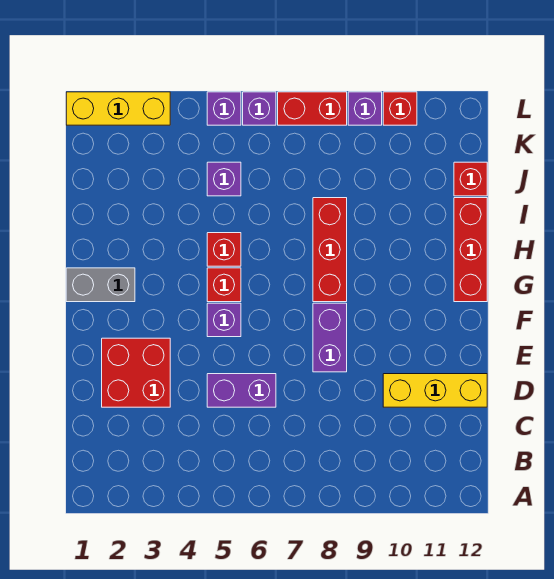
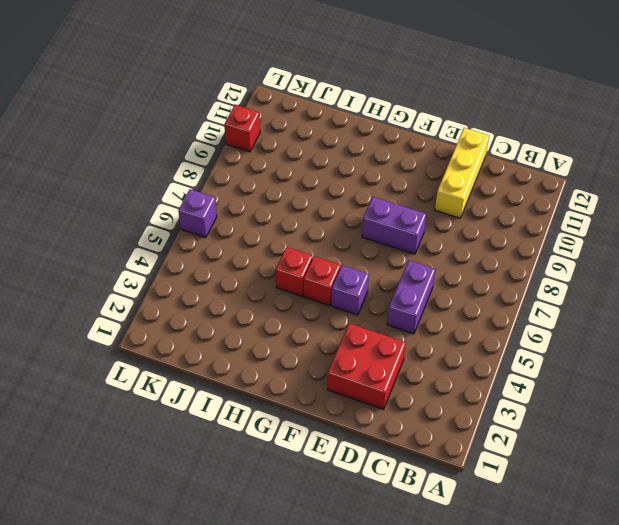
none -> grey brick G1:G2 level 1
none -> red brick G8:I8 level 1
none -> red brick G12:I12 level 1

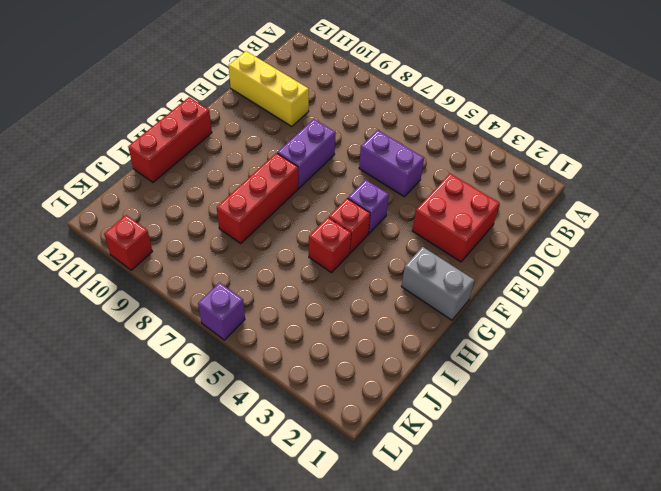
none -> purple brick J5 level 1
none -> red brick J12 level 1
none -> yellow brick L1:L3 level 1

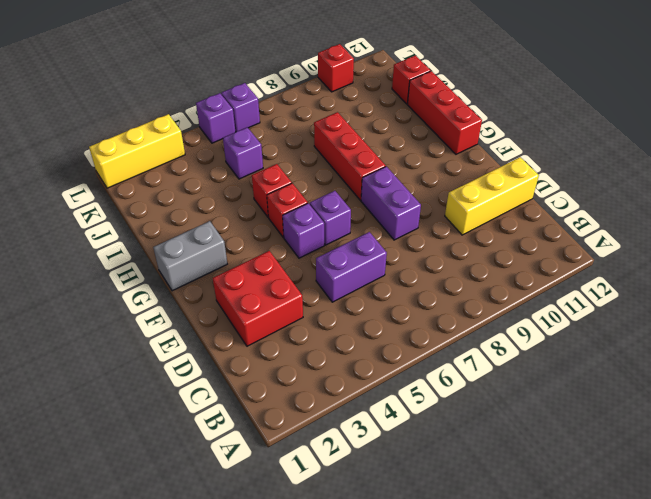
purple brick F6 level 1 -> purple brick L9 level 1
none -> red brick L7:L8 level 1

